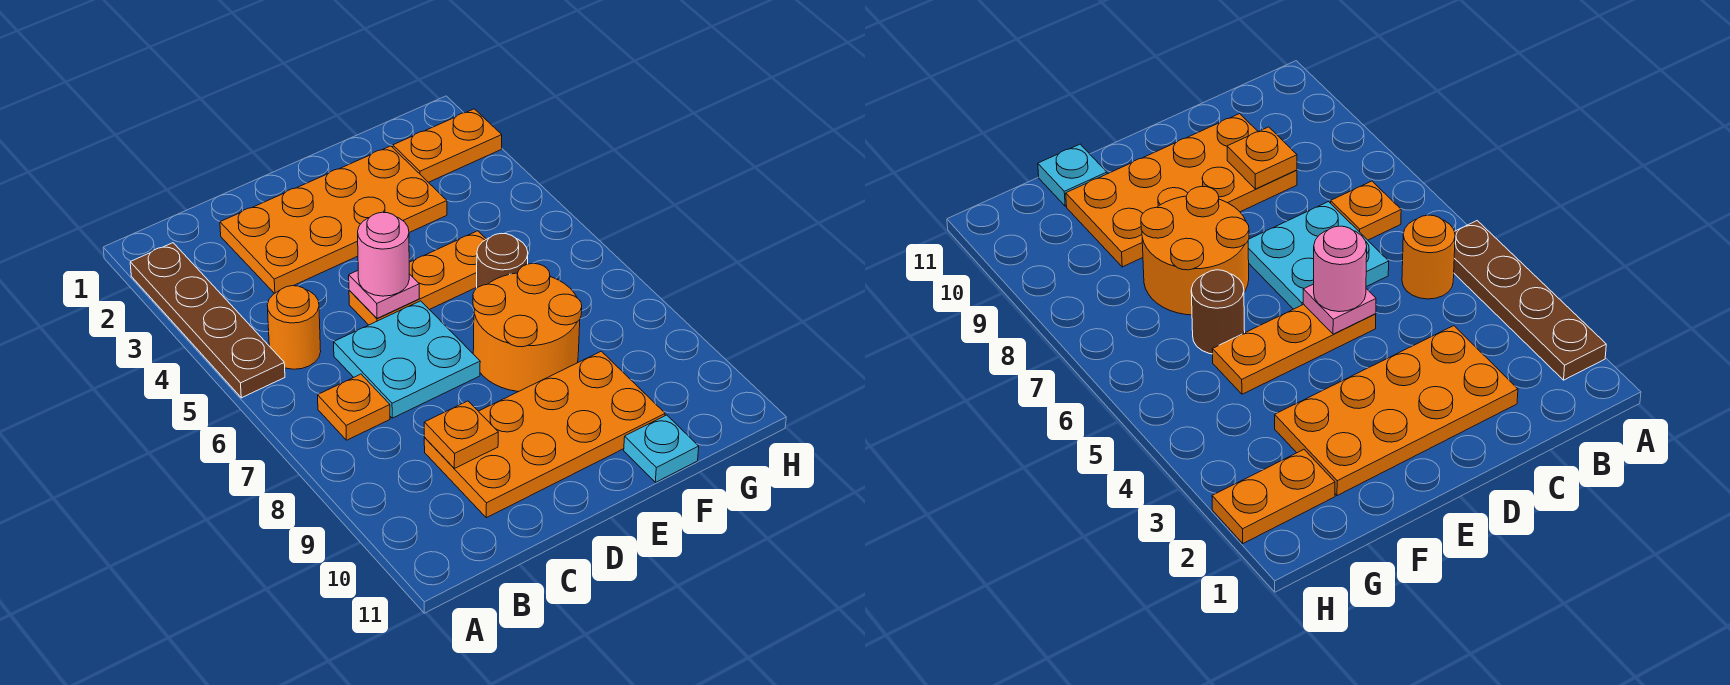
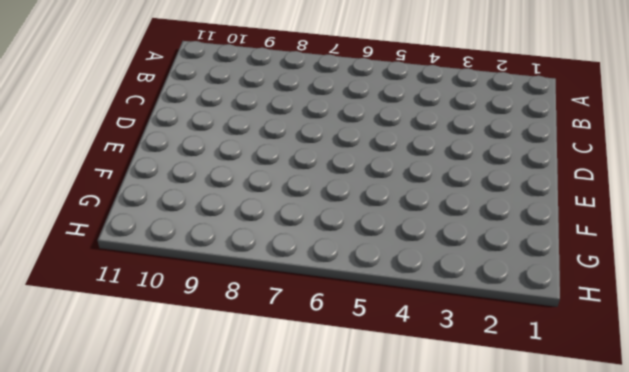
none -> brown plate A2:A5 level 1
none -> orange round brick B5 level 1
none -> orange plate B7 level 1

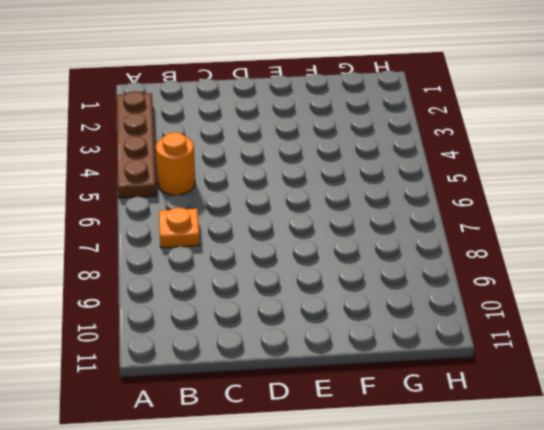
none -> orange plate C2:F3 level 1
none -> cyan plate C6:D7 level 1
none -> orange plate C9:F10 level 1

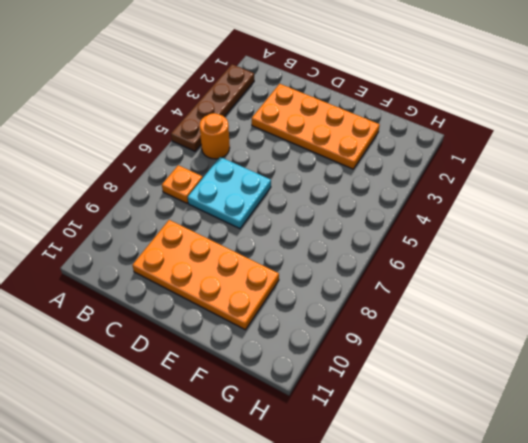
none -> orange plate D5:F5 level 1
none -> orange round brick E7:F8 level 1
none -> brown round brick F6 level 1

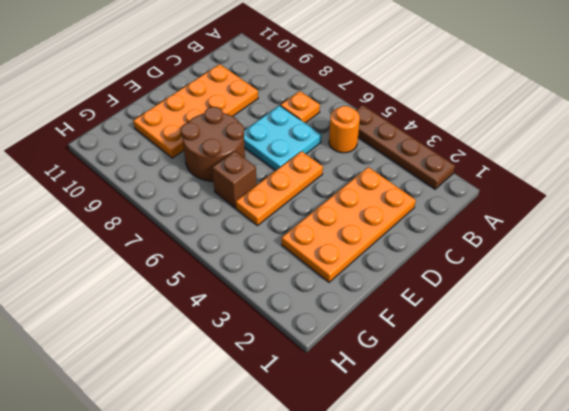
brown round brick E7:F8 level 1 -> orange round brick E7:F8 level 1
brown brick F6 level 1 -> brown round brick F6 level 1
none -> cyan plate F11 level 1
none -> orange plate G2:H2 level 1
none -> orange plate C9 level 2

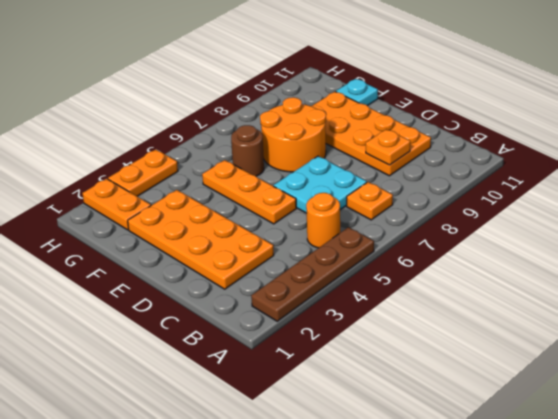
orange plate H3:H4 level 1 -> none
none -> pink plate D5 level 2
none -> pink round brick D5 level 3

